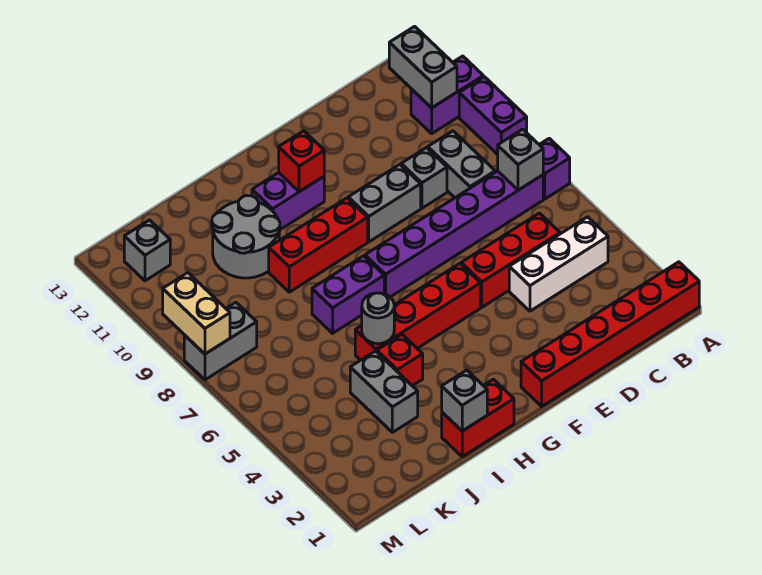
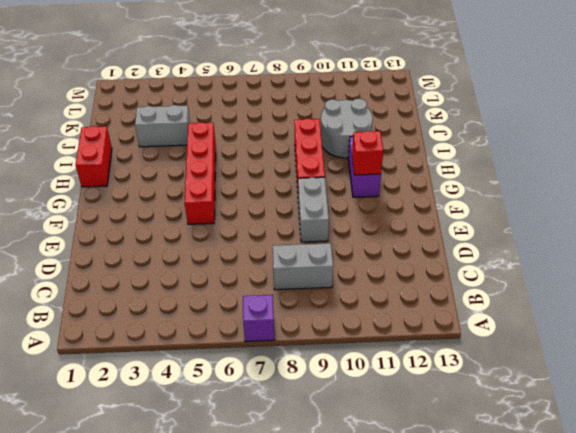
none -> red brick A1:F1 level 1
none -> purple brick A9:A10 level 1
none -> purple brick A11:B11 level 1

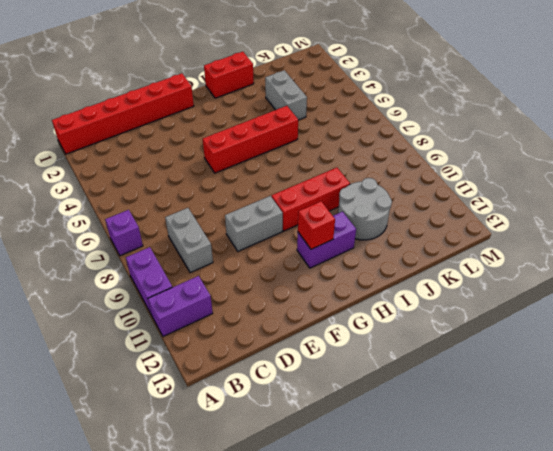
none -> white brick B4:D4 level 1
none -> purple brick B7:G7 level 1
none -> red brick C5:E5 level 1

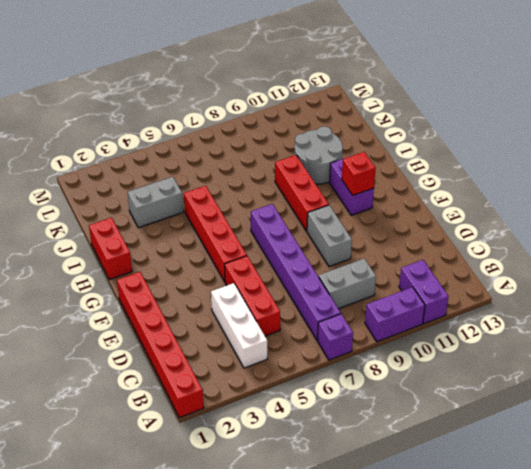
none -> grey brick D9 level 1
none -> purple brick H7:I7 level 1
none -> red brick I4 level 1

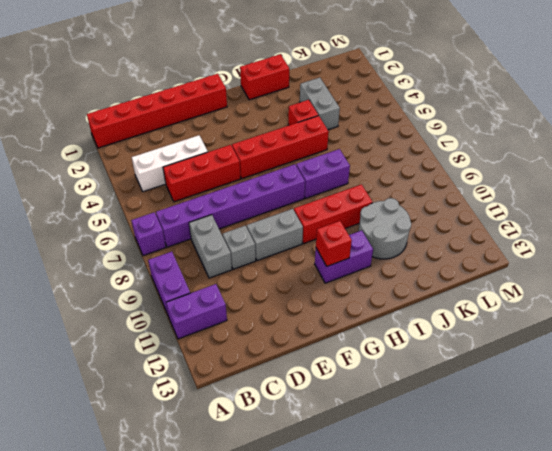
none -> grey brick L8:M8 level 1
none -> grey brick L12 level 1
none -> grey brick B7 level 2

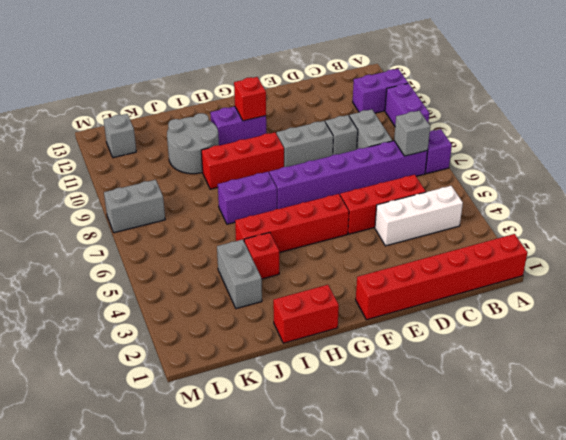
none -> grey brick B11:B12 level 2
none -> grey brick I1 level 2
none -> grey round brick I5 level 2

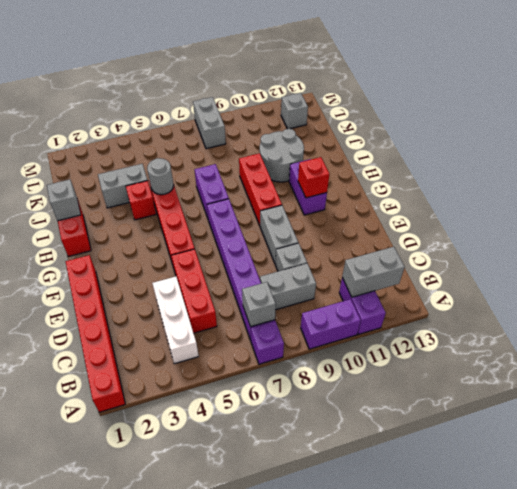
none -> tan brick M8:M9 level 2

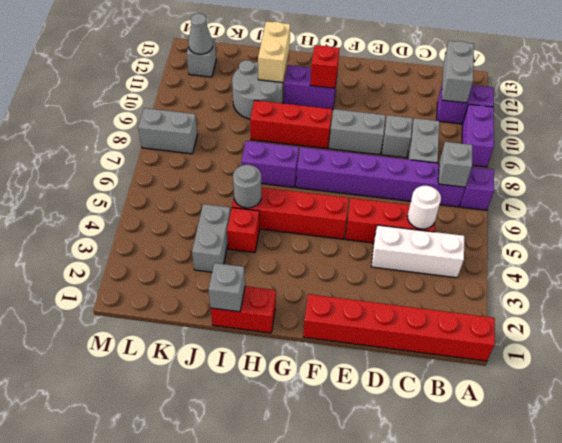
white round brick C5 level 2 -> none
tan brick I11:I12 level 2 -> tan brick M8:M9 level 2
grey cone L12 level 2 -> none

